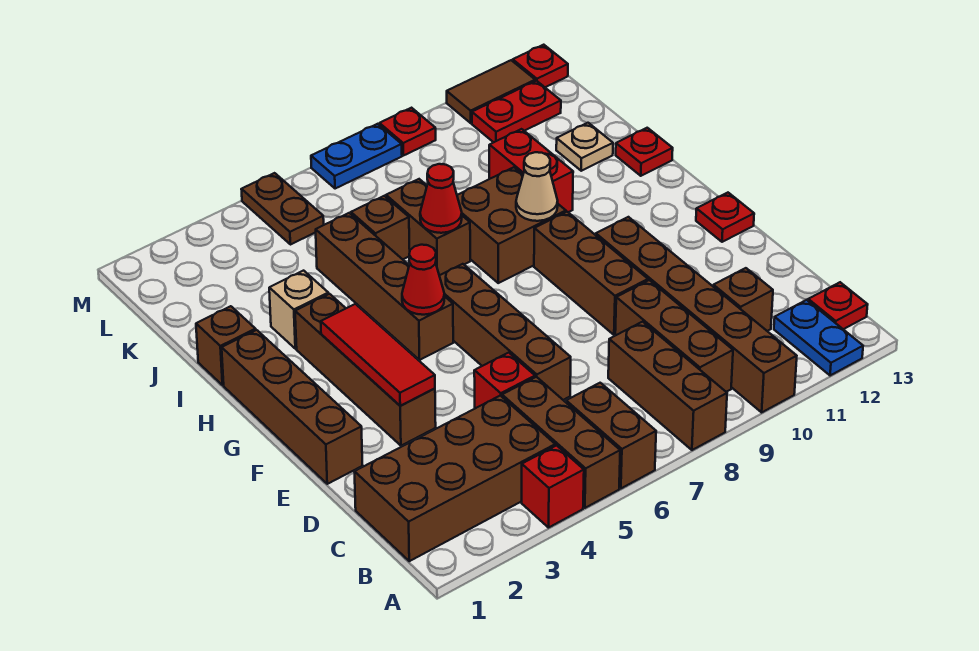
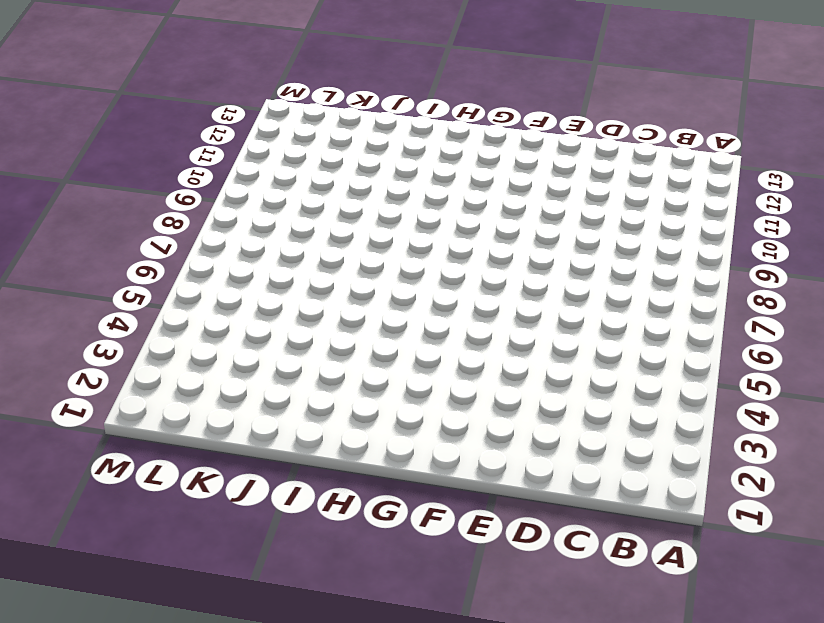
none -> red brick A4 level 1
none -> brown brick A5:C5 level 1
none -> brown brick A6:B6 level 1
none -> brown brick A8:C8 level 1

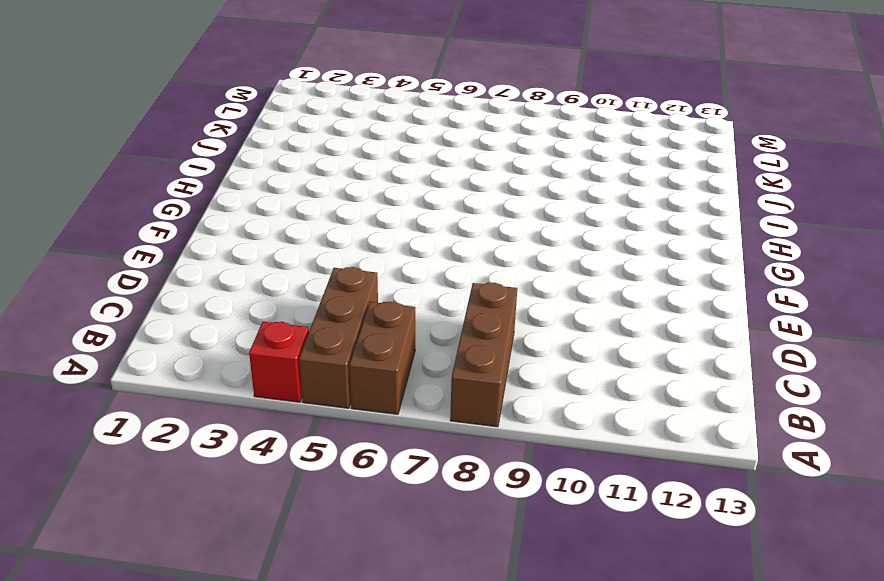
none -> brown brick A10:F10 level 1
none -> blue plate A12:B12 level 1
none -> brown brick B1:C4 level 1
none -> brown brick B9:D9 level 1

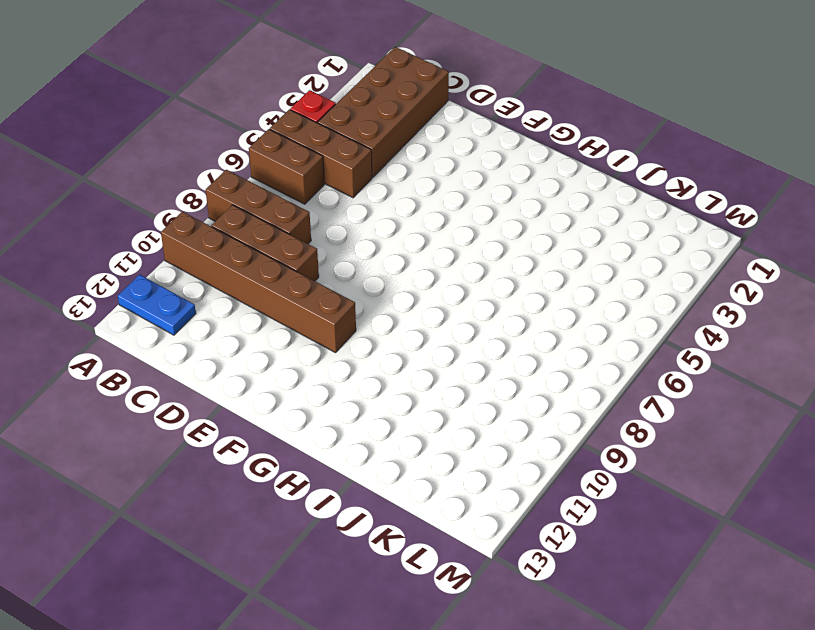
none -> red plate B13 level 1
none -> brown brick C11 level 1
none -> red brick D5 level 1
none -> brown brick D6:G6 level 1

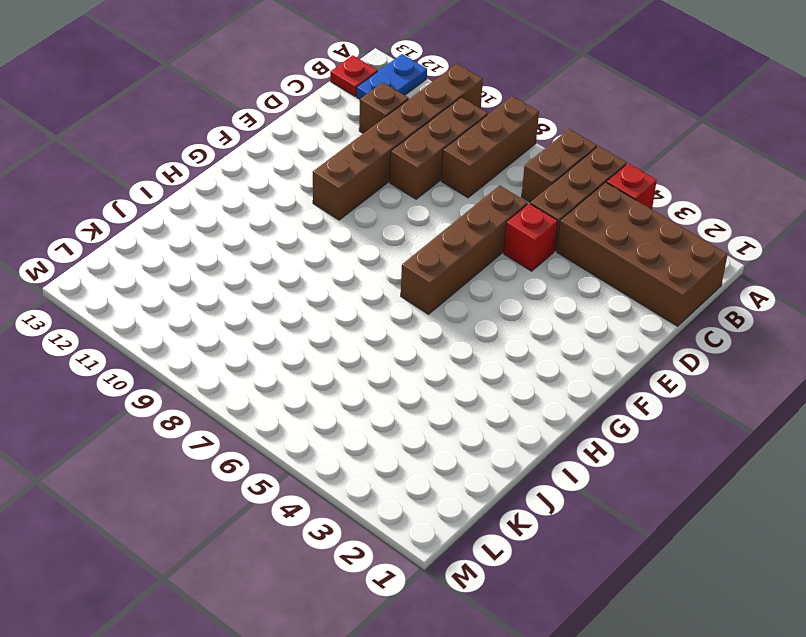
none -> brown brick E1:H1 level 1
none -> brown brick E3:H3 level 1
none -> brown brick E9:G9 level 1
none -> red plate F13 level 1

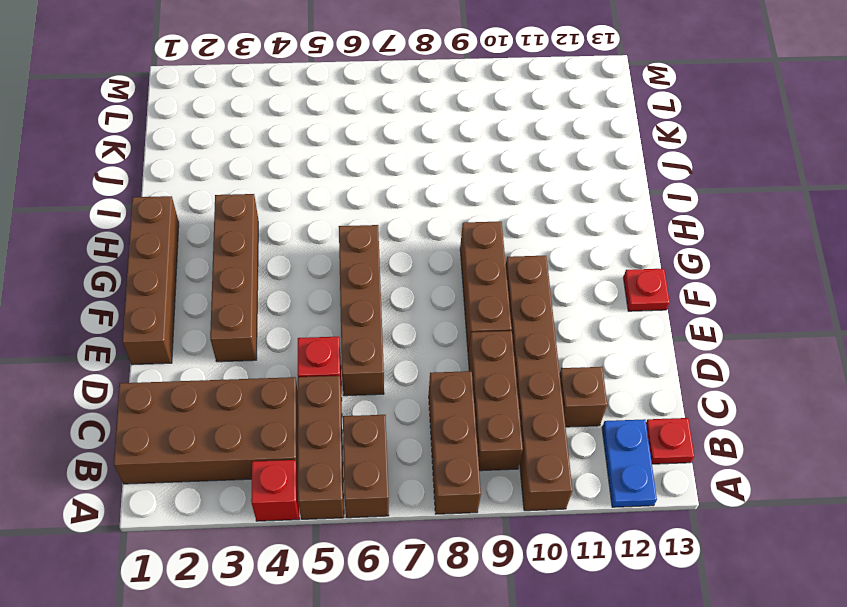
none -> brown brick G5:J5 level 1
none -> brown brick H8:I9 level 1
none -> brown brick I1 level 1
none -> tan brick I3 level 1

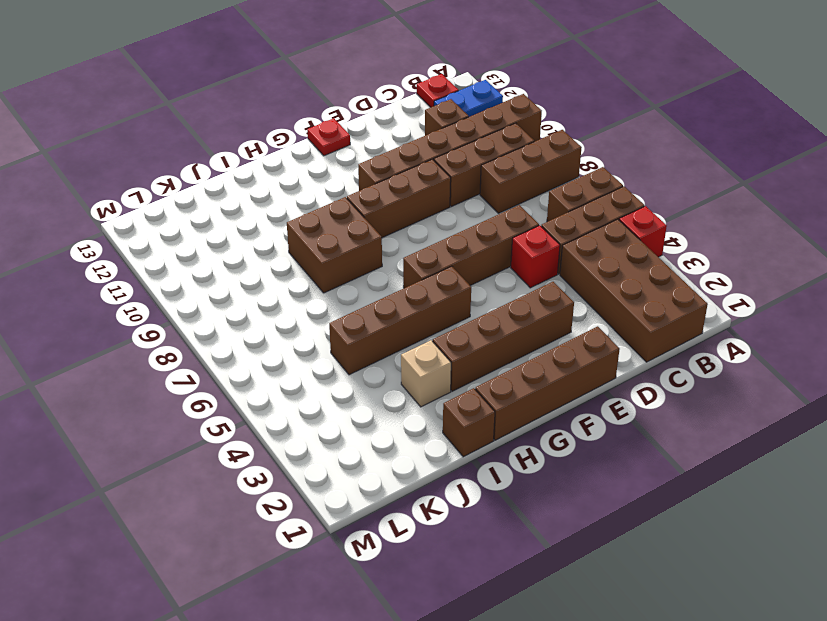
none -> brown brick I7:J7 level 1
none -> red brick I10:J10 level 1
none -> red plate I13 level 1
none -> brown brick J6 level 1

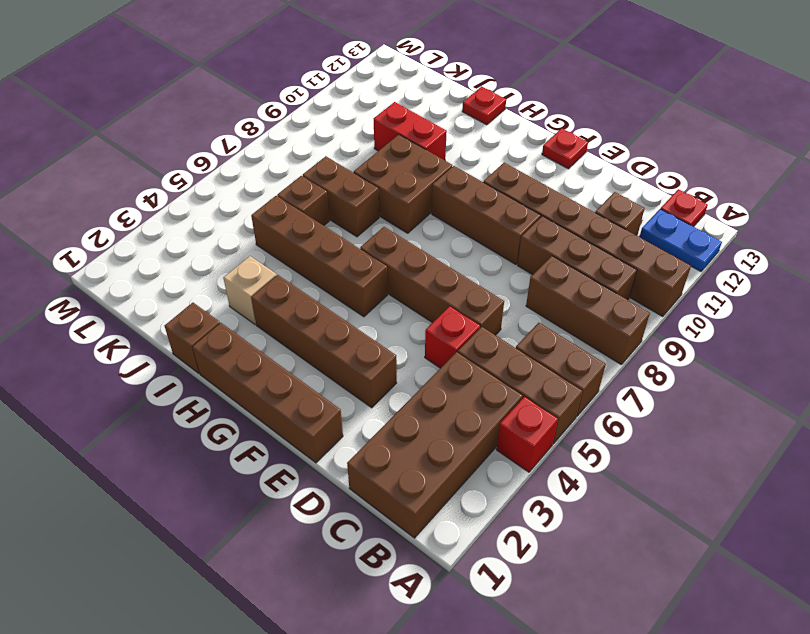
none -> tan plate J12 level 1
none -> brown plate L5:M5 level 1
none -> red plate L11:L12 level 1
none -> blue plate M7:M8 level 1

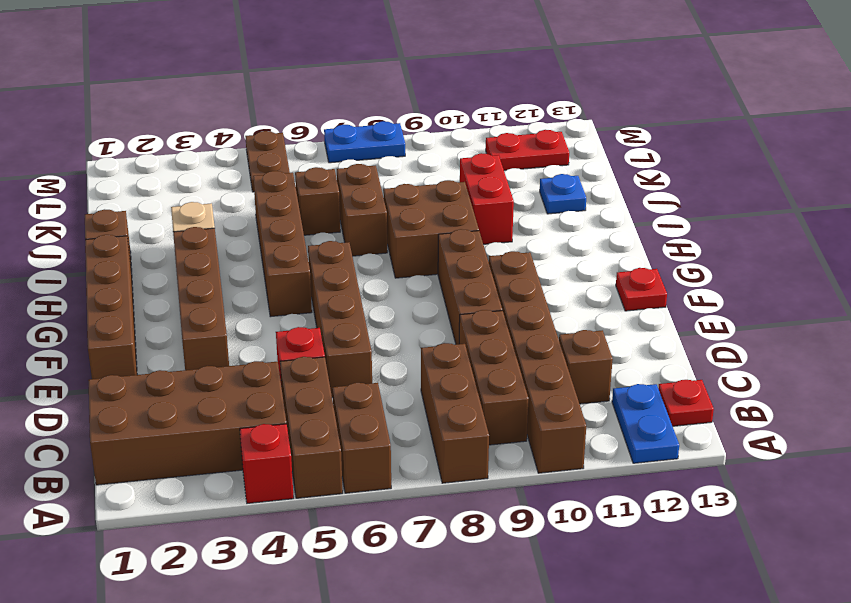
blue plate J12 level 1 -> tan plate J12 level 1
none -> red plate I13 level 1
none -> red plate M9 level 1
none -> brown tile M11:M12 level 1
none -> red plate M13 level 1

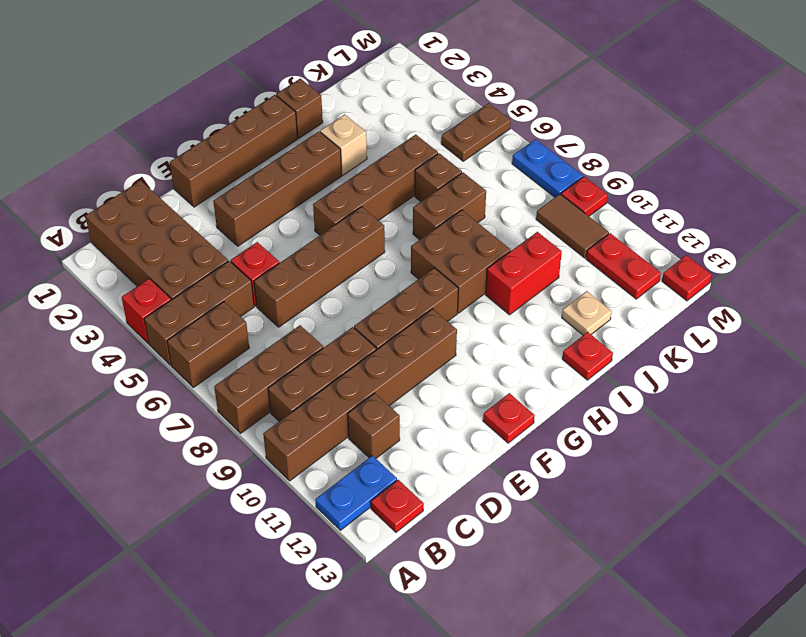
brown tile L9:L10 level 1 -> brown tile M11:M12 level 1
none -> red tile E3:G3 level 2
none -> red cone G5 level 2
none -> tan cone H9 level 2
none -> red cone I7 level 2

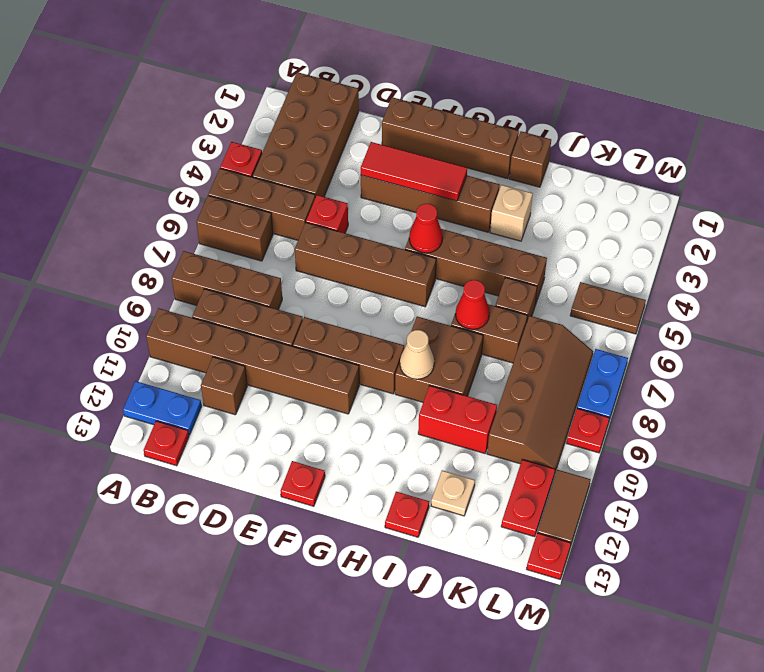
brown slope K7:L10 level 1 top K -> none

